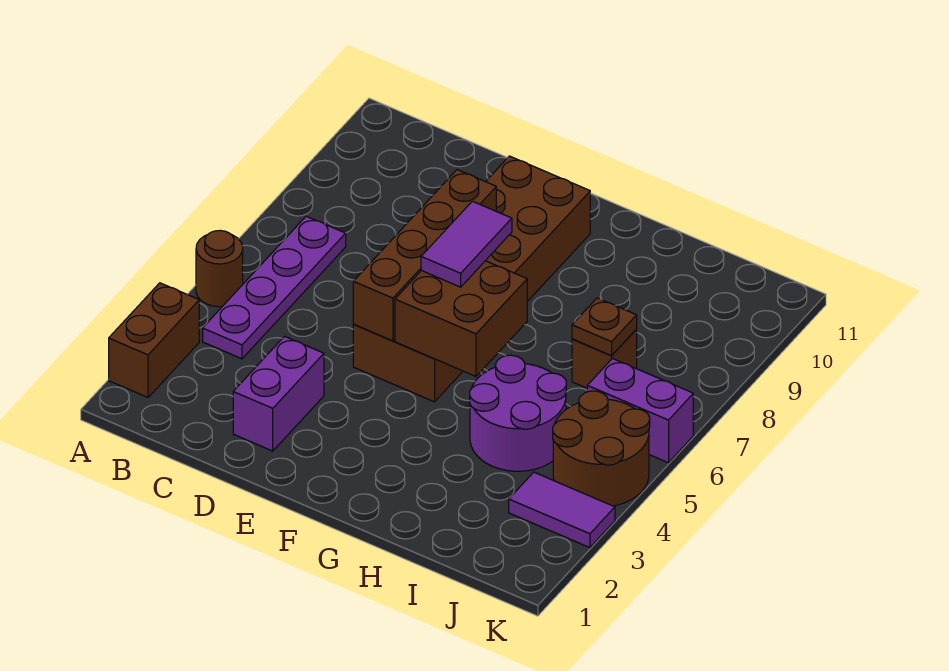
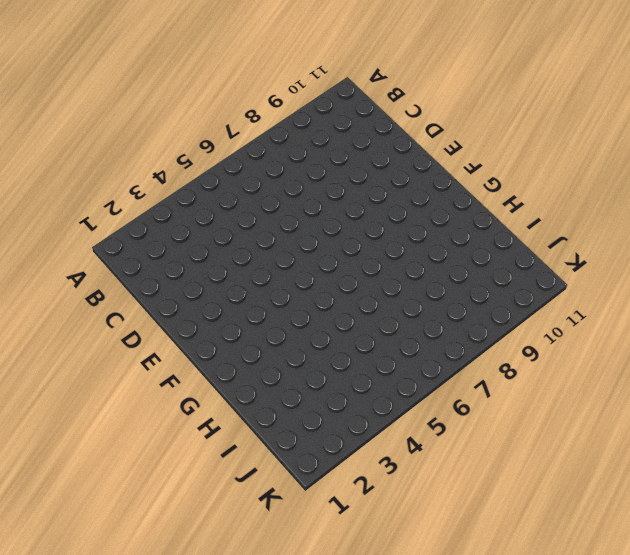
none -> brown brick A2:A3 level 1
none -> brown round brick A5 level 1
none -> purple plate B4:B7 level 1

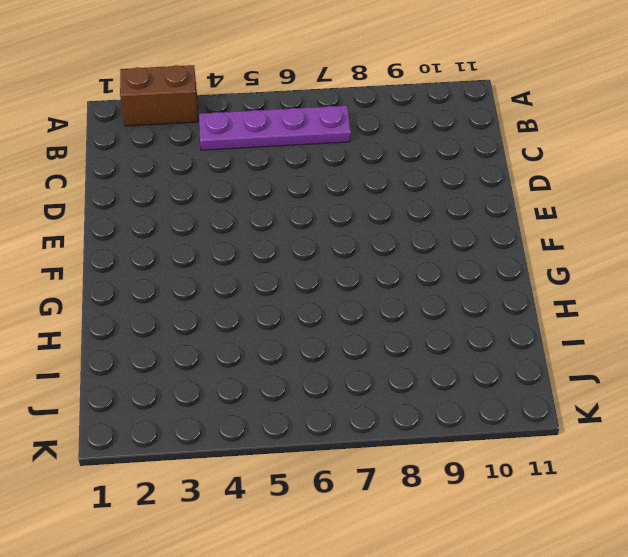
none -> brown round brick A5 level 1
none -> purple brick D2:D3 level 1
none -> brown brick E5:F10 level 1

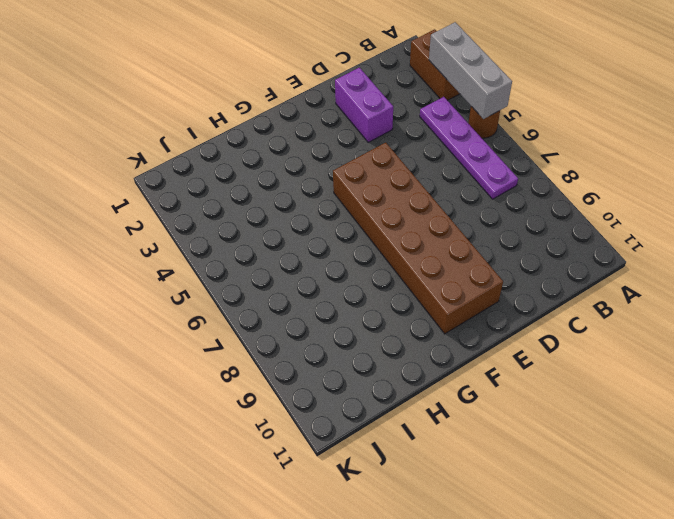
grey brick A3:A5 level 2 -> none
none -> purple round brick H4:I5 level 1
none -> brown brick I7 level 1
none -> purple tile J3:K3 level 1

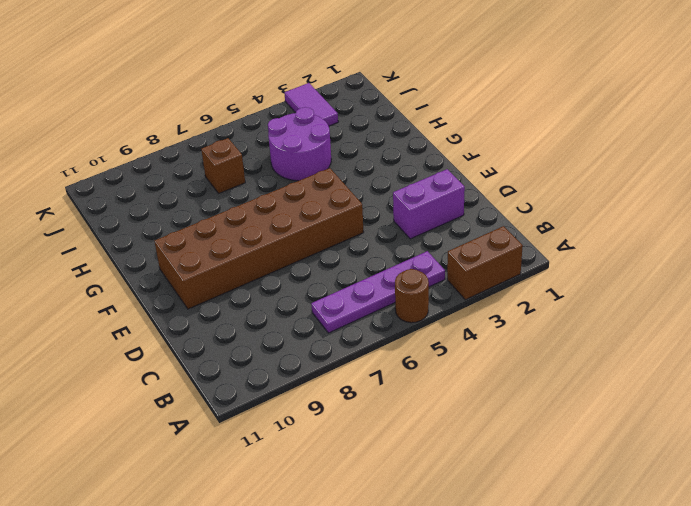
none -> brown round brick J4:K5 level 1
none -> purple brick J6:K6 level 1
none -> brown brick E5:E8 level 2

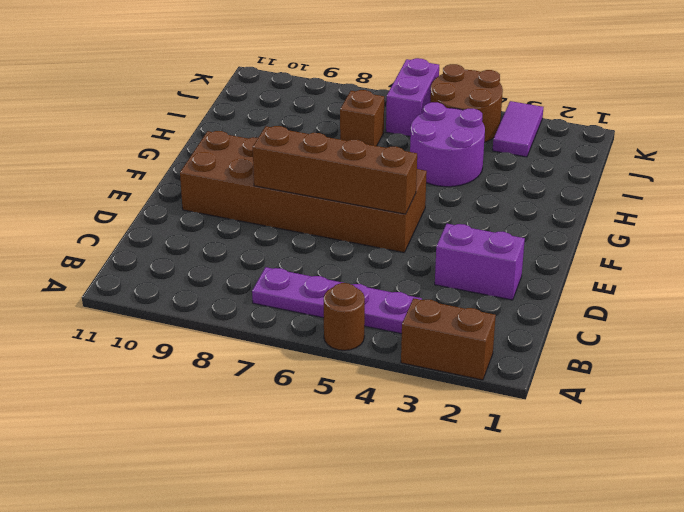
none -> brown brick F5:G6 level 2
none -> brown plate I7 level 2
none -> purple tile F6:F7 level 3

